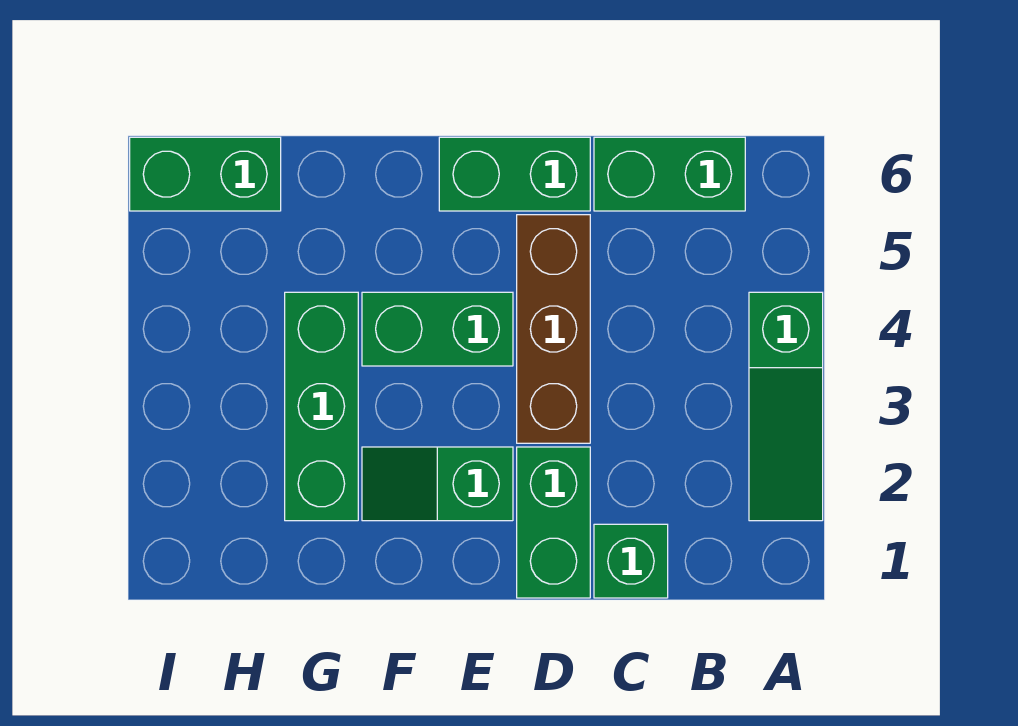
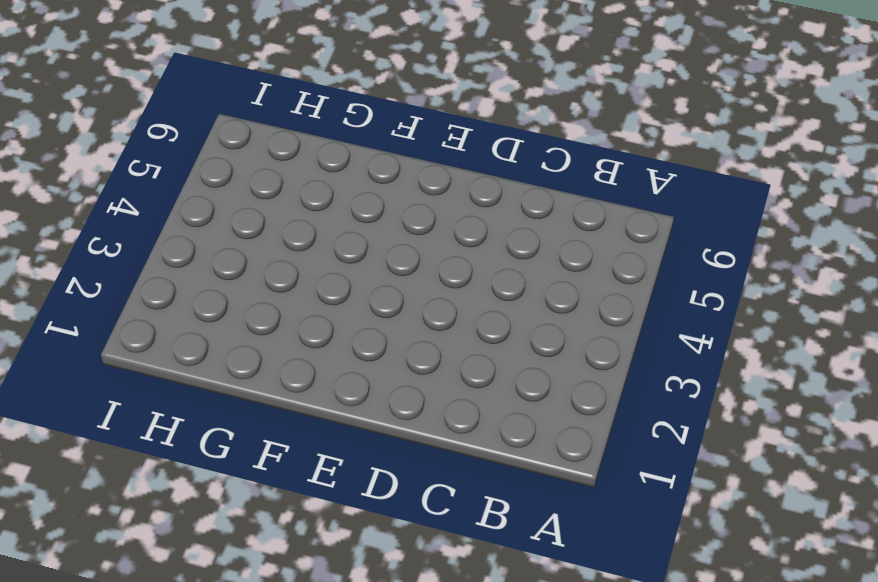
none -> green slope A2:A4 level 1 top 4
none -> green brick B6:C6 level 1

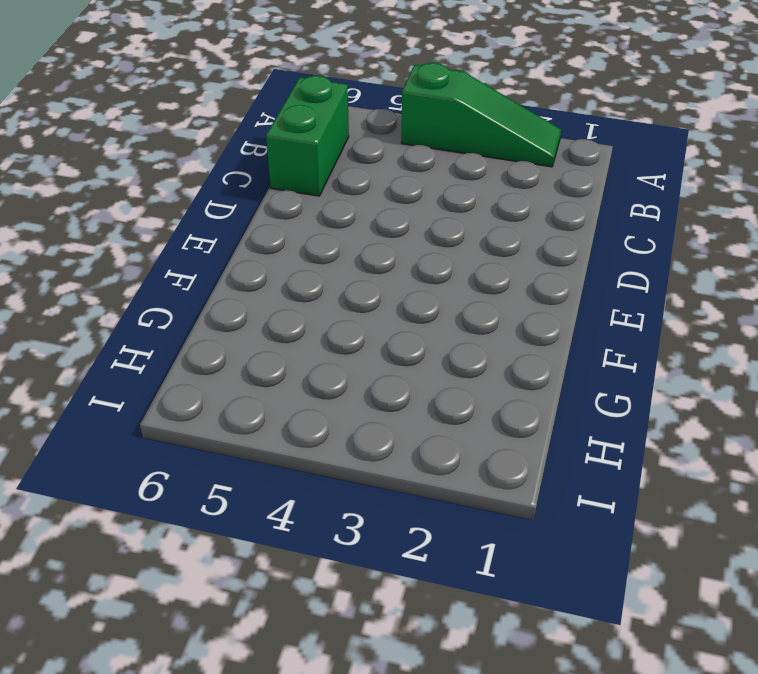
none -> green brick C1 level 1
none -> green brick D1:D2 level 1

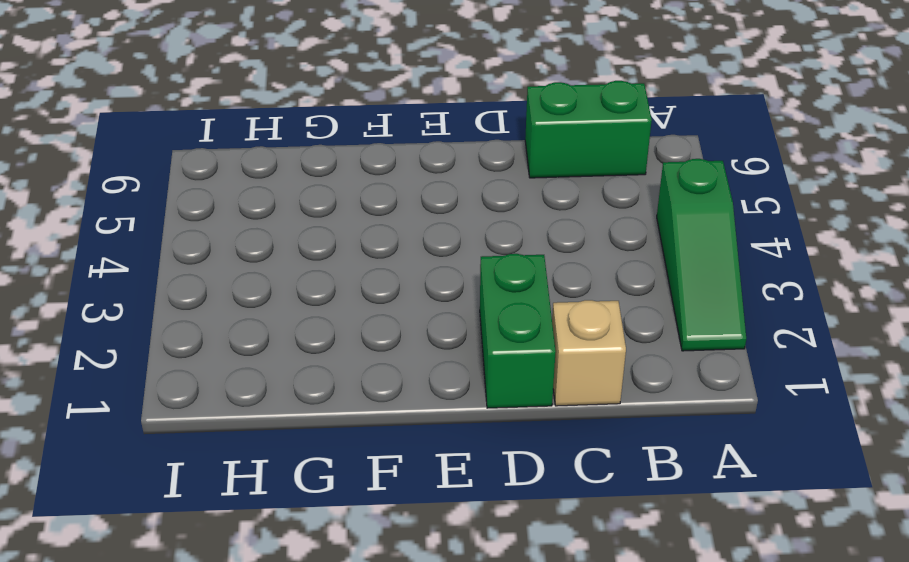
tan brick C1 level 1 -> green brick C1 level 1
none -> brown brick D3:D5 level 1
none -> green brick D6:E6 level 1

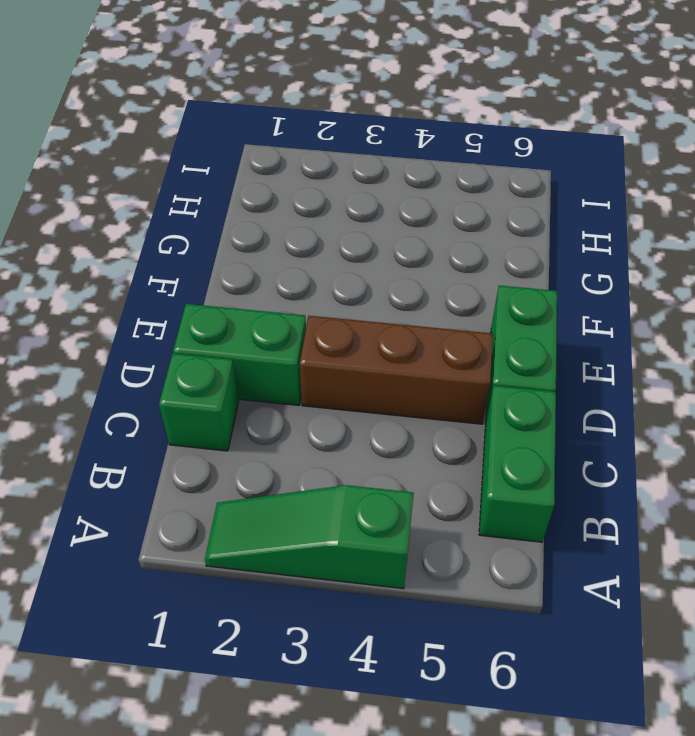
none -> green slope E2:F2 level 1 top E
none -> green brick E4:F4 level 1

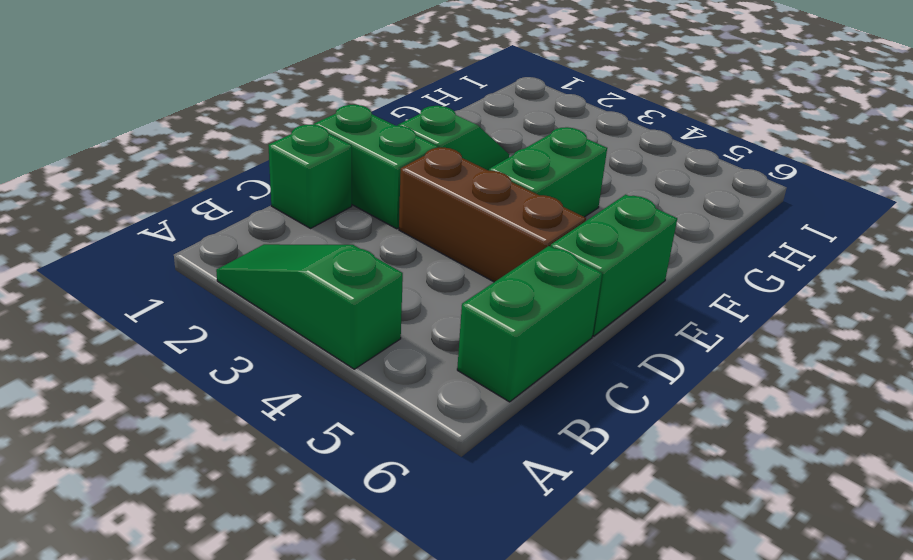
none -> green brick G2:G4 level 1
none -> green brick H6:I6 level 1

